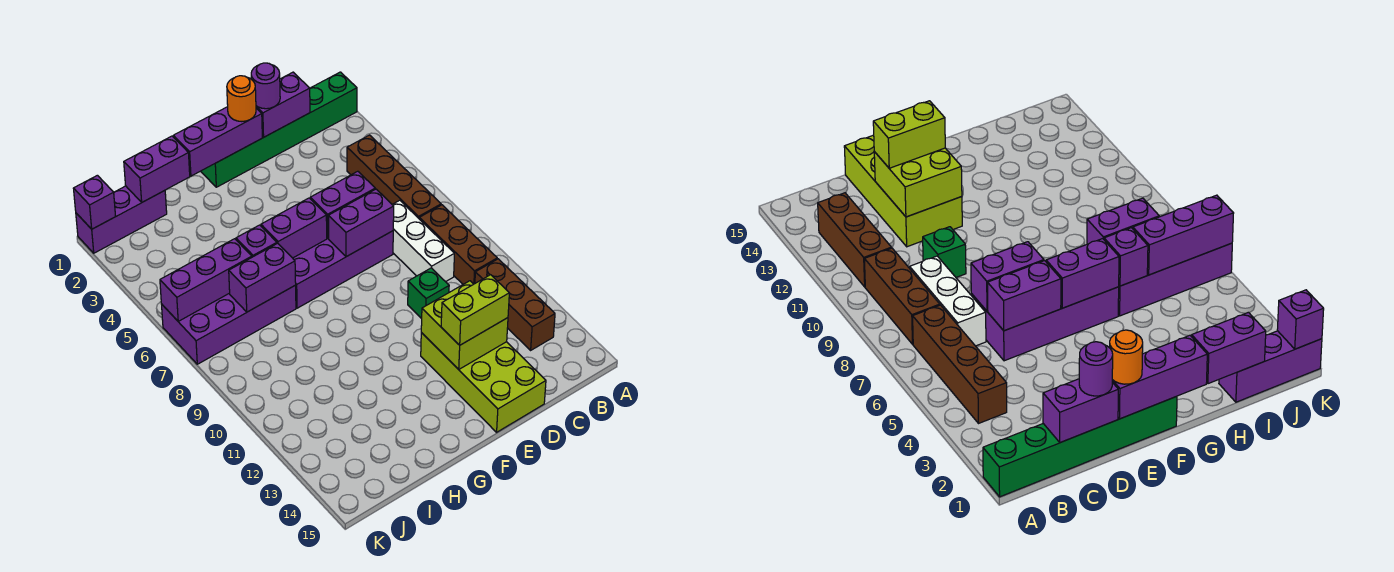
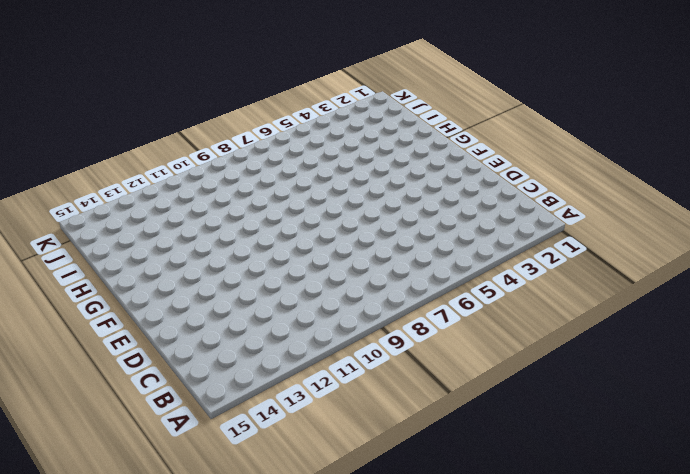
none -> green brick A1:F1 level 1
none -> brown brick B4:B7 level 1
none -> brown brick B8:B10 level 1

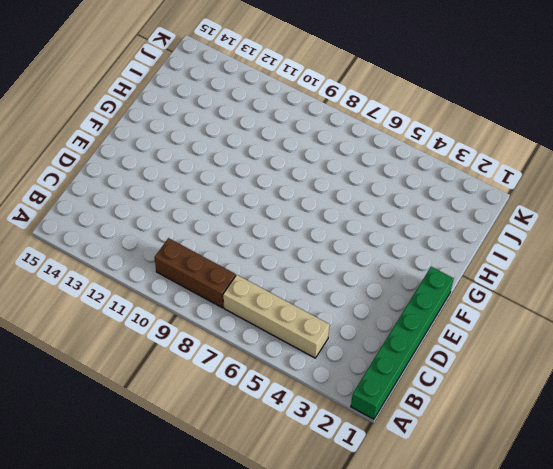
tan brick B4:B7 level 1 -> brown brick B4:B7 level 1
none -> brown brick B11:B13 level 1
none -> white brick C7:C9 level 1
none -> purple brick D6:G7 level 1

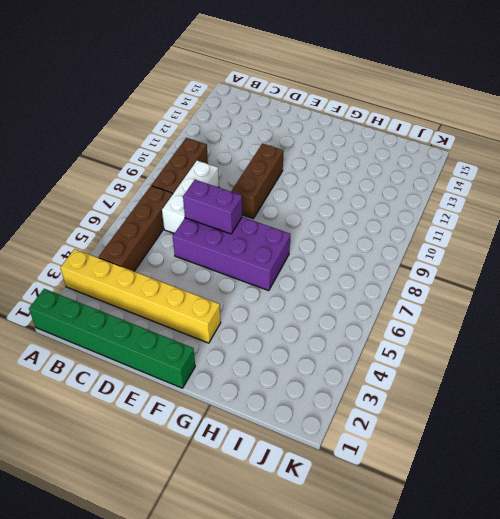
yellow brick A3:F3 level 1 -> none
brown brick E9:E11 level 1 -> brown brick B11:B13 level 1
none -> green brick D10 level 1
none -> lime brick D12:E15 level 1
none -> purple brick H6:K7 level 1

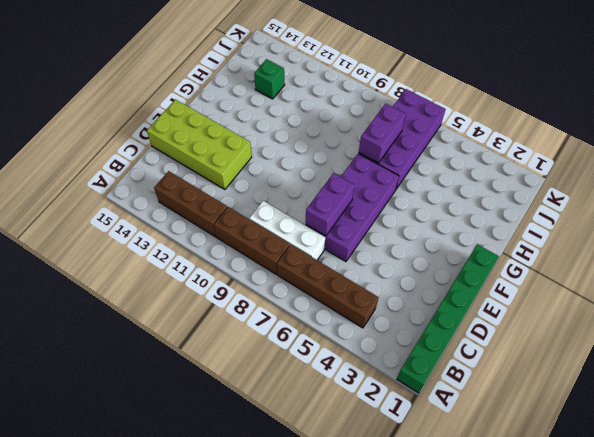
green brick I13 level 1 -> green brick D10 level 1
none -> purple brick I1:K1 level 1
none -> purple brick C1:D1 level 2
none -> purple brick D6:E6 level 2

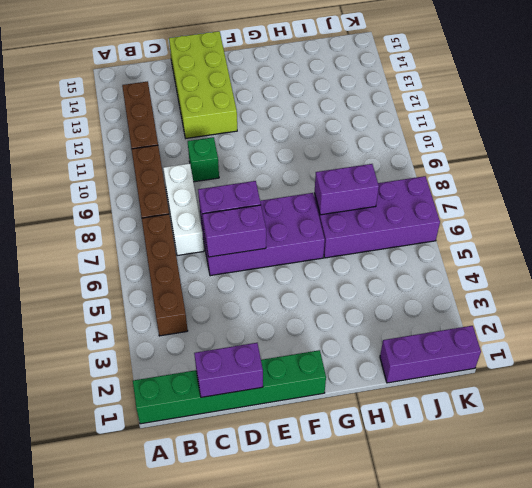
none -> lime brick D12:E13 level 2
none -> purple brick E1:G1 level 2
none -> purple brick F6:G6 level 2

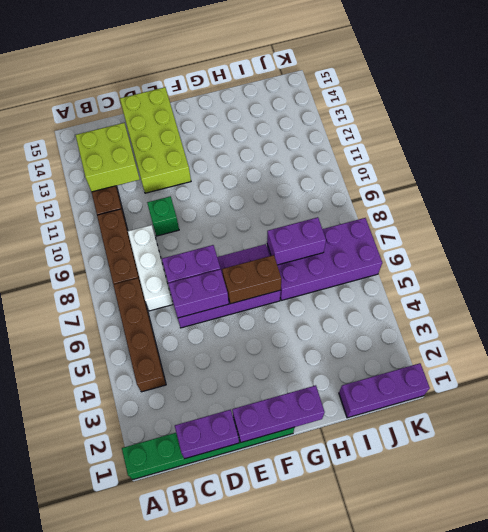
lime brick B12:C13 level 2 -> lime brick D12:E13 level 2
brown brick F6:G6 level 2 -> purple brick F6:G6 level 2
none -> purple brick H1:I1 level 2
none -> purple brick H6 level 2
none -> purple brick I6:K6 level 2

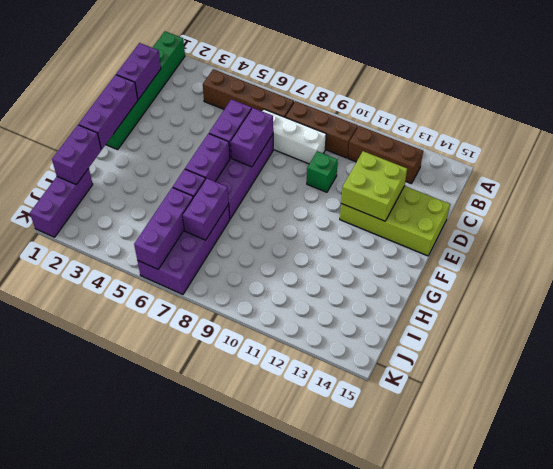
none -> purple brick K1 level 2
none -> purple round brick D1 level 3
none -> lime brick D13:E13 level 3

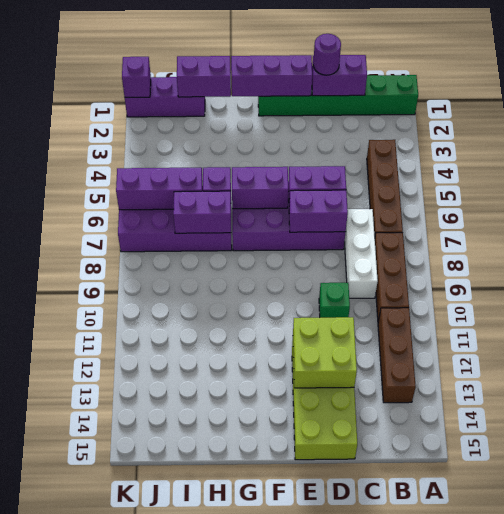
none -> lime brick D13:E13 level 3
none -> orange round brick E1 level 3

